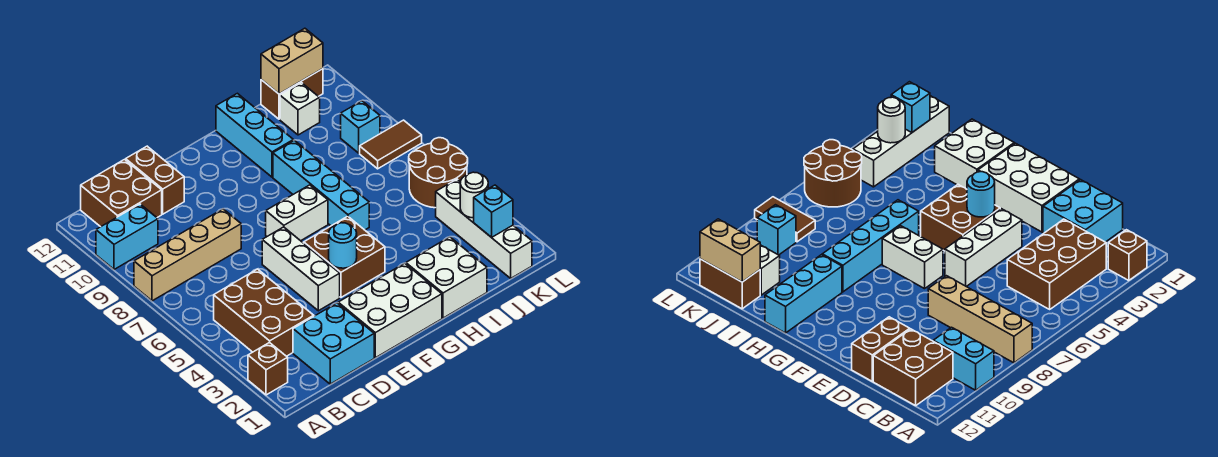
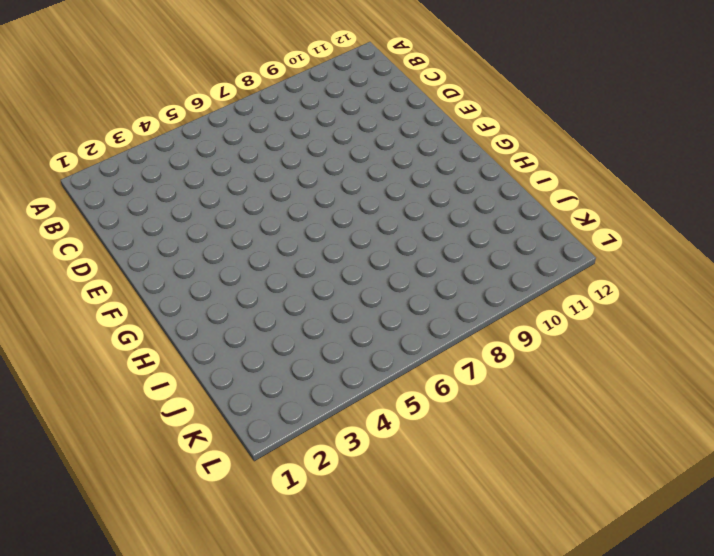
none -> brown brick A2 level 1
none -> tan brick A8:D8 level 1
none -> cyan brick A10:B10 level 1

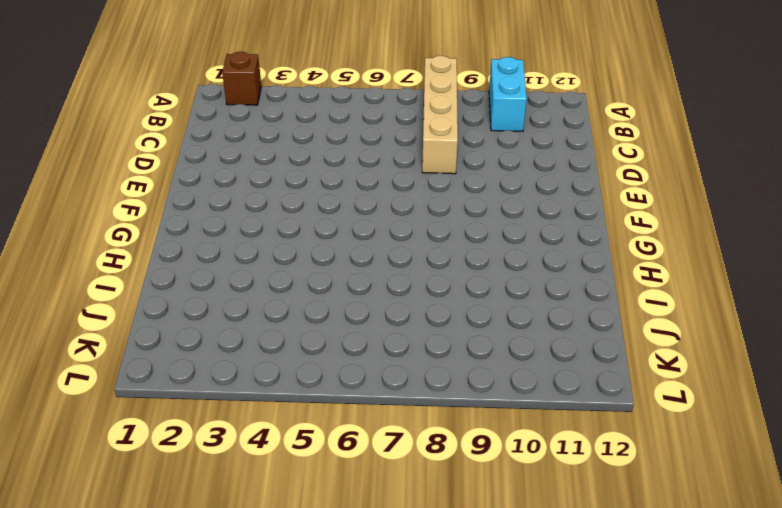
none -> brown brick B3:C5 level 1
none -> brown brick B11:C12 level 1
none -> cyan brick C1:D2 level 1

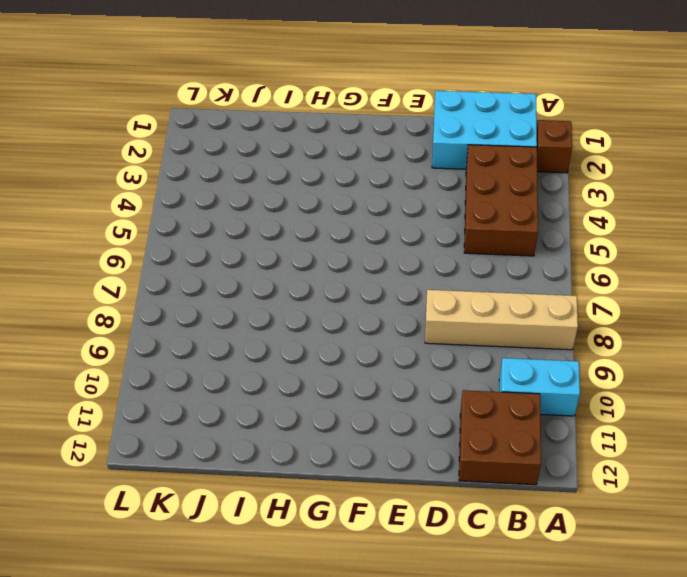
cyan brick B1:D2 level 1 -> cyan brick C1:D2 level 1
none -> brown brick D11:D12 level 1
none -> white brick E1:G2 level 1
none -> white brick E4:E6 level 1

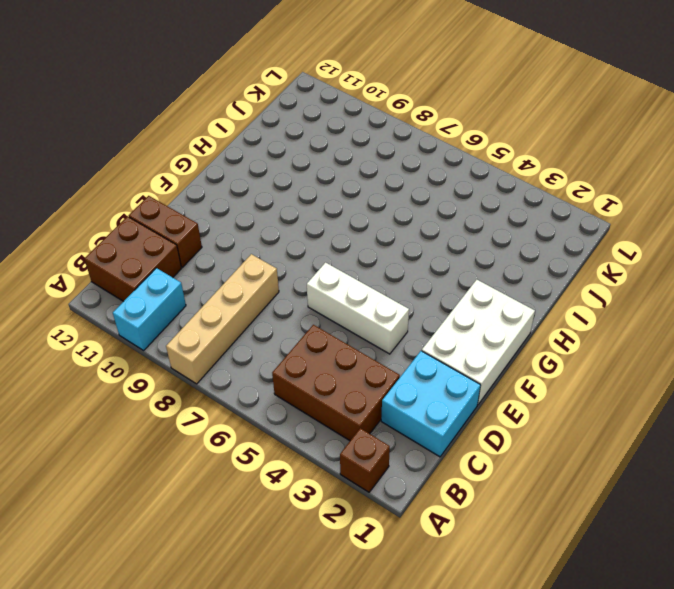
none -> brown brick F4:G5 level 1
none -> white brick F7:G7 level 1
none -> white brick H1:I2 level 1

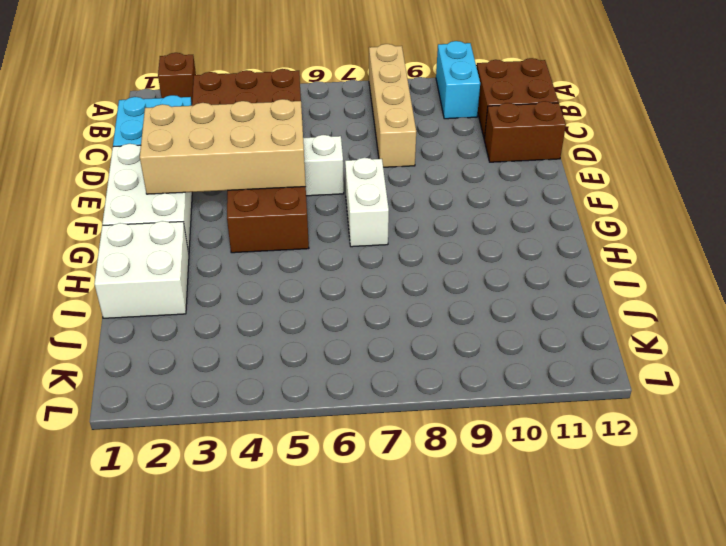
tan brick E2:F5 level 2 -> cyan round brick F4 level 2
none -> cyan brick H6:H9 level 1
none -> cyan brick H10:H12 level 1
none -> white brick J11 level 1

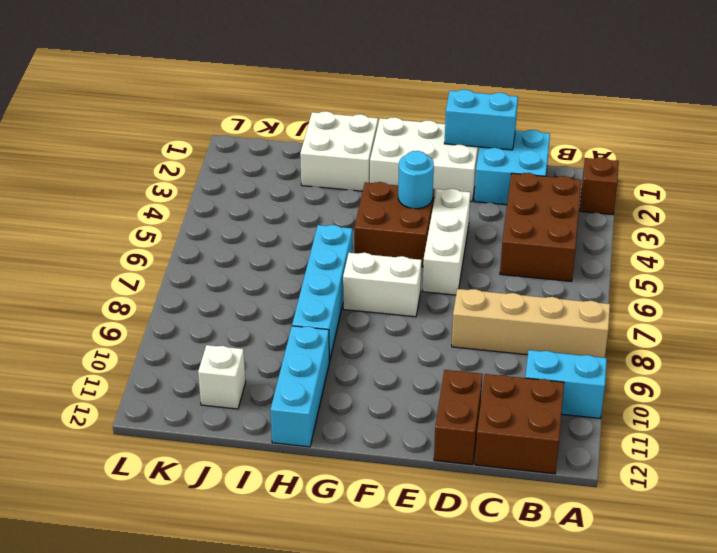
cyan brick D1:E1 level 2 -> none
none -> brown brick J12:K12 level 1
none -> white brick K1:K4 level 1
none -> brown round brick K5:L6 level 1

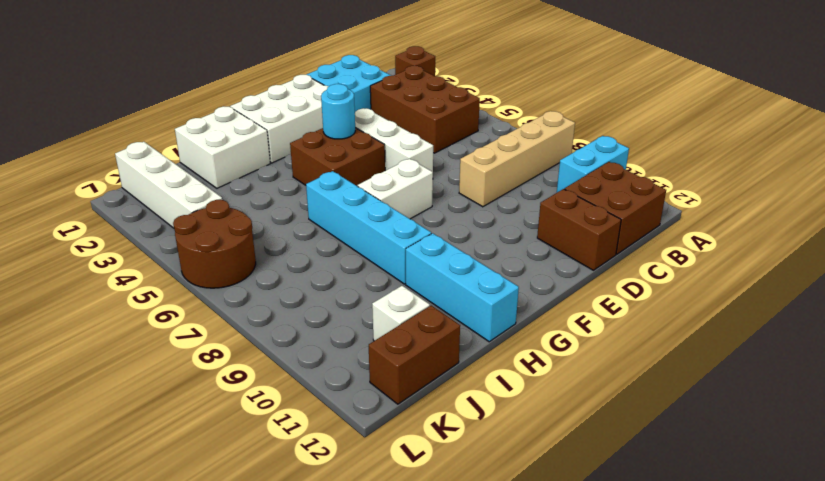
none -> brown tile K8:L8 level 1
none -> cyan brick K9 level 1
none -> tan brick J12:K12 level 2

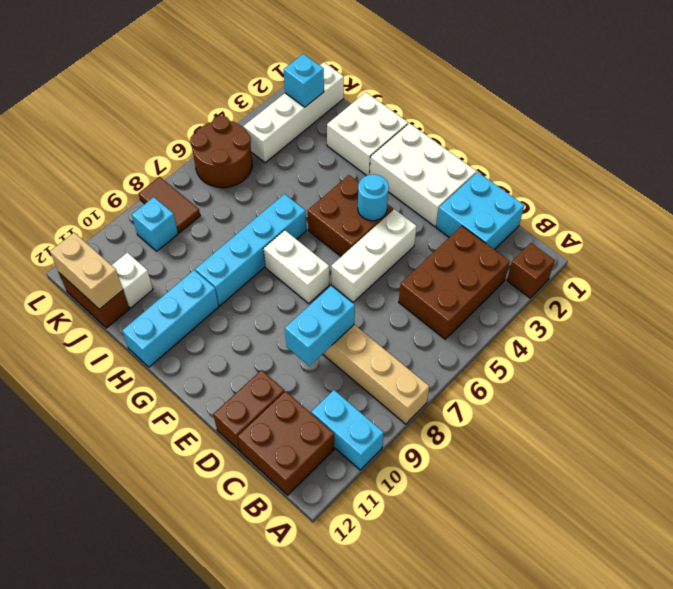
cyan brick D8:D9 level 2 -> none
none -> white round brick K3 level 2

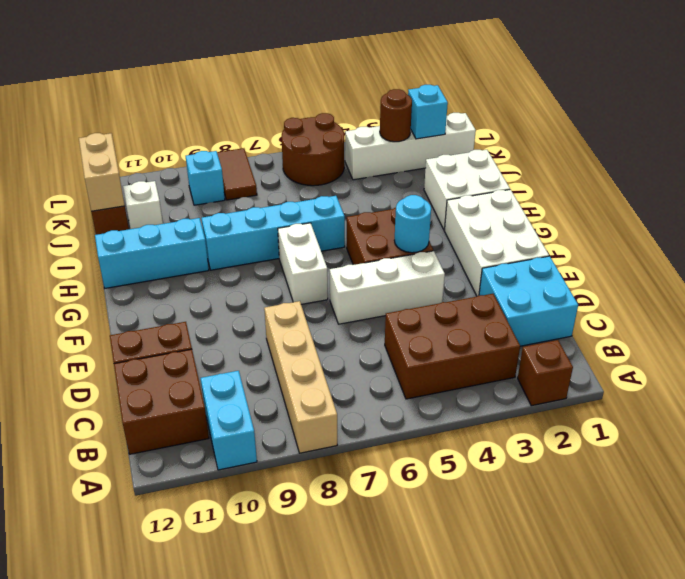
brown round brick K3 level 2 -> white round brick K3 level 2

